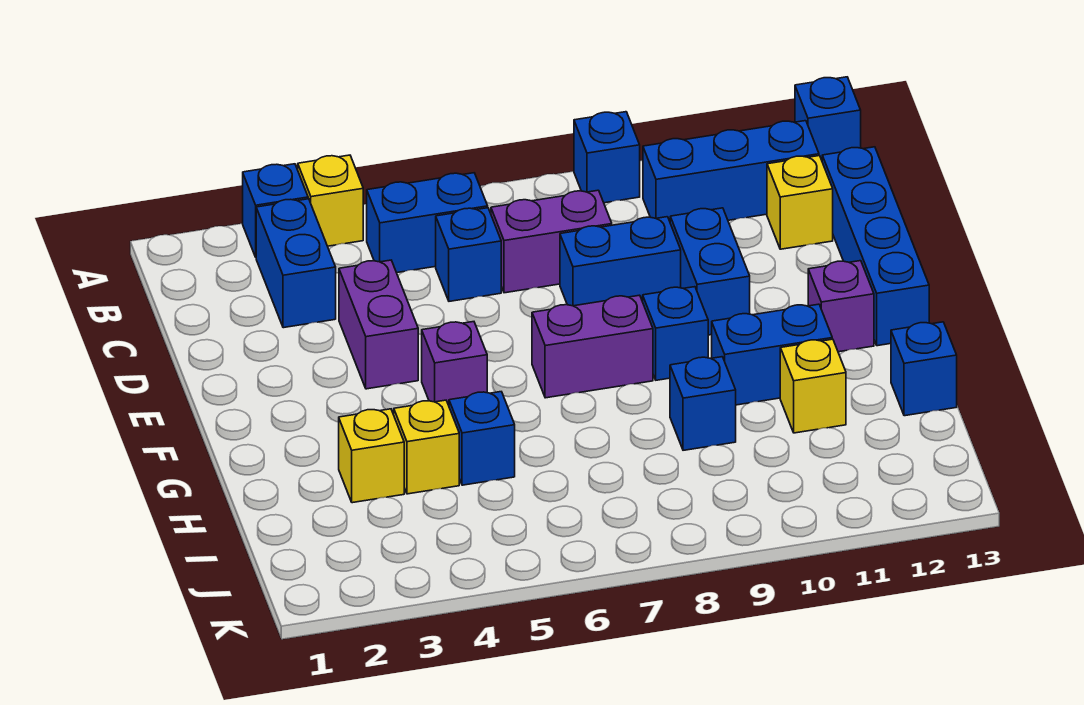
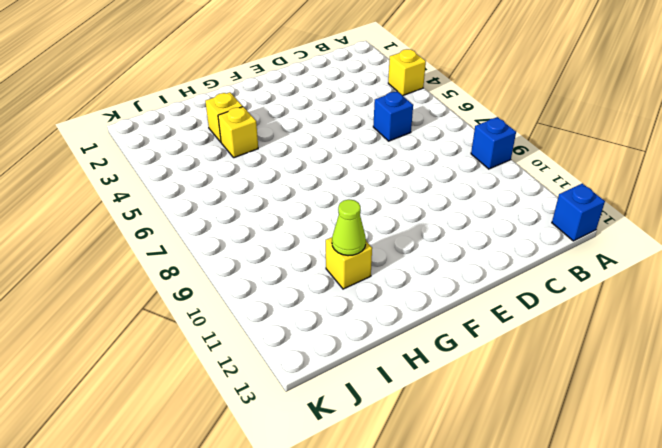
lime cone H11 level 2 -> none
none -> blue brick A3 level 1
none -> blue brick B3:C3 level 1
none -> blue brick B5:B6 level 1

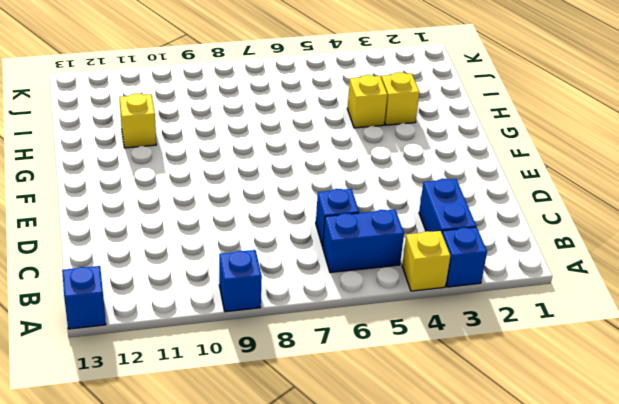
none -> blue brick B10:B12 level 1
none -> purple brick C7:C8 level 1
none -> yellow brick C12 level 1

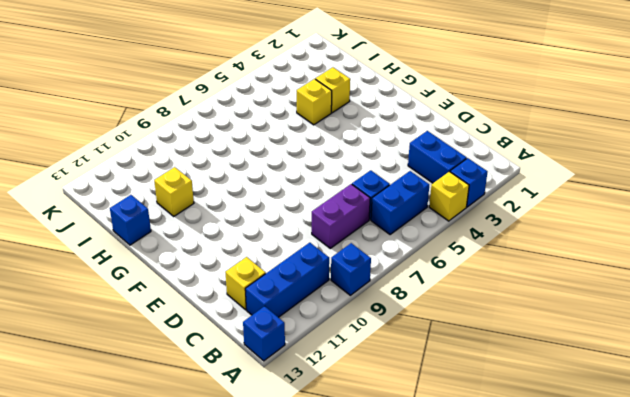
none -> blue brick C13:F13 level 1
none -> purple brick D4:E4 level 1
none -> blue brick D8:D9 level 1

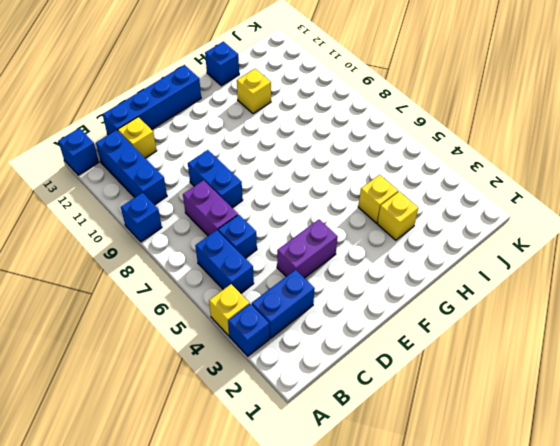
none -> blue brick D10:E10 level 1
none -> purple brick F5 level 1
none -> purple brick F7:F8 level 1

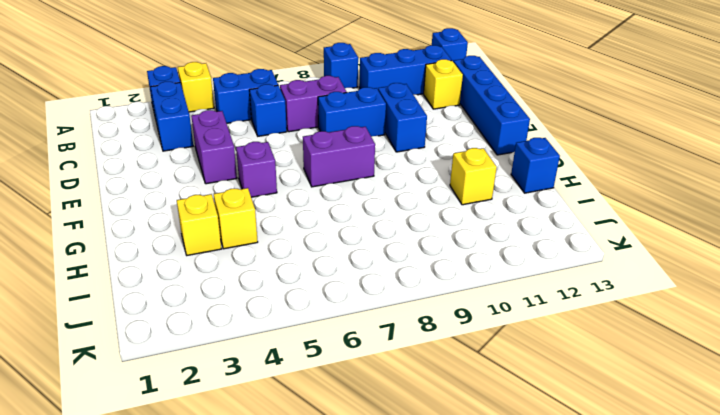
none -> blue brick F9 level 1
none -> purple brick F12 level 1
none -> blue brick G10:G11 level 1

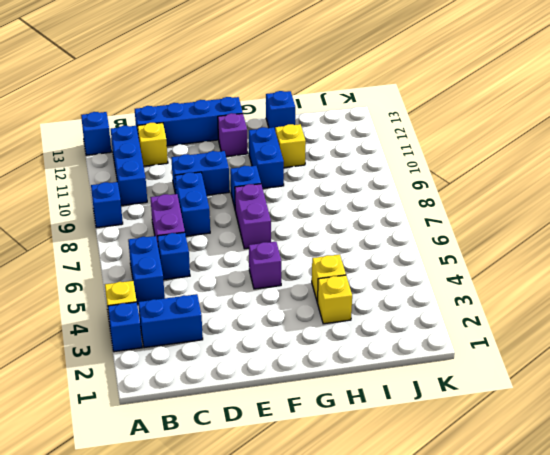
none -> purple brick D4:E4 level 1
none -> blue brick H5 level 1
none -> blue brick H9 level 1

